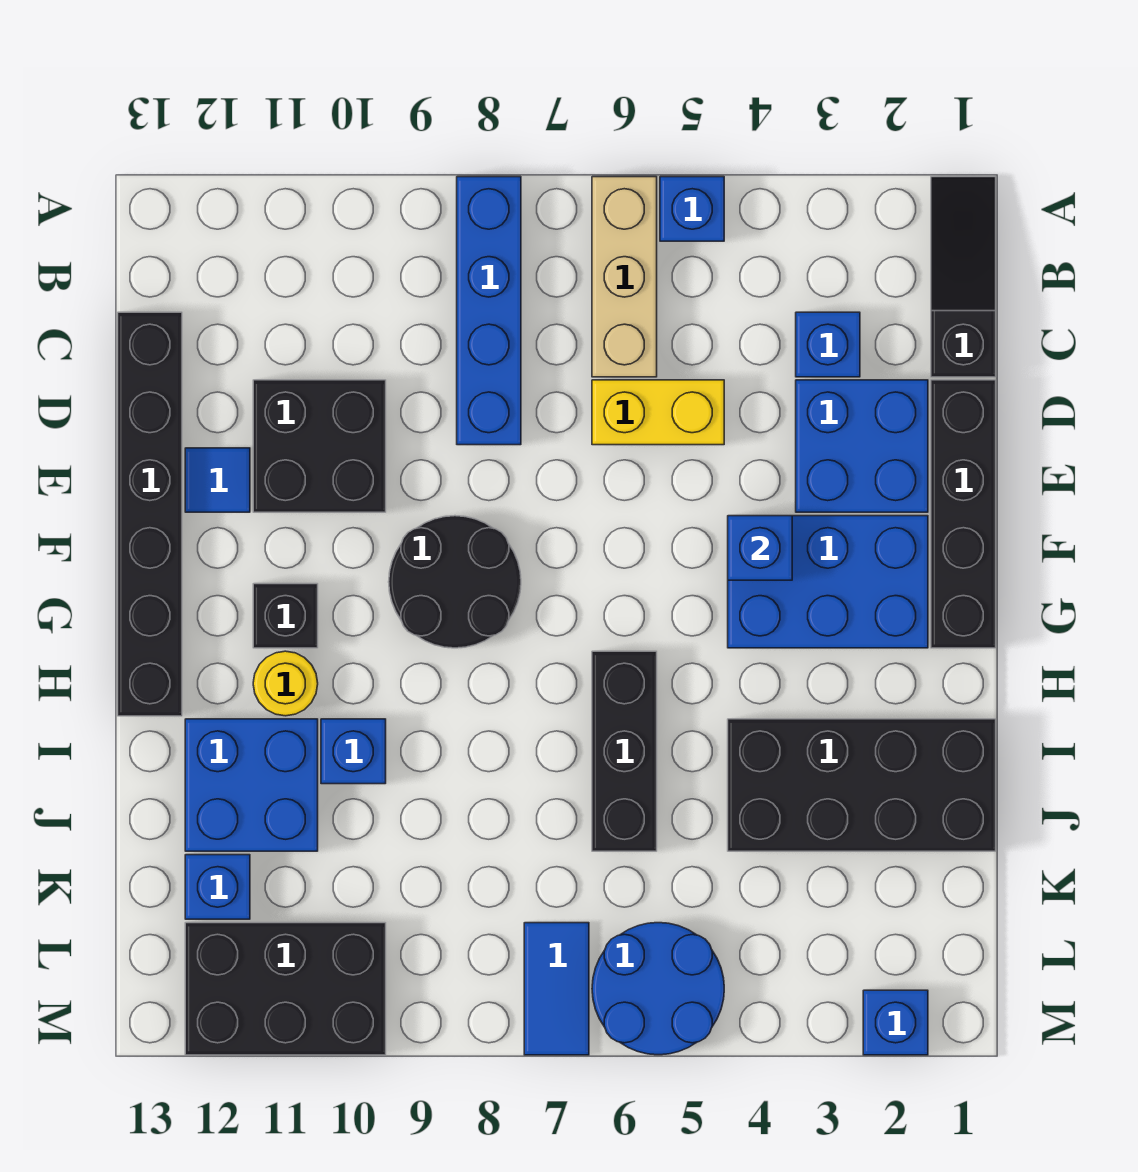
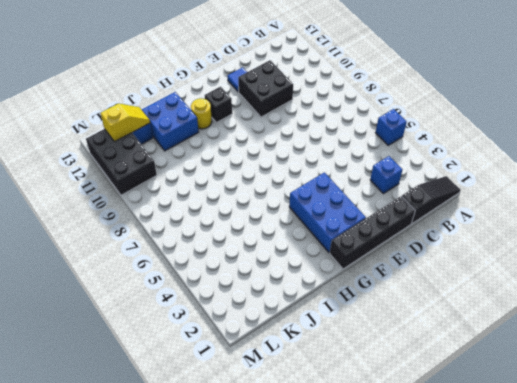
yellow slope K12:L12 level 2 top L -> none
none -> tan brick A6:C6 level 1
none -> blue brick A8:D8 level 1
none -> black brick C13:H13 level 1

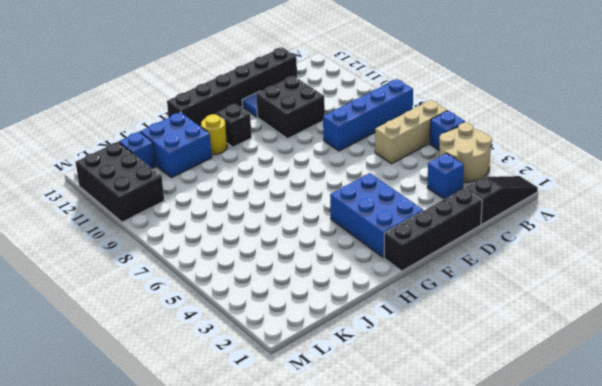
tan round brick A3:B4 level 1 -> none
none -> blue brick D2:E3 level 1
none -> yellow brick D5:D6 level 1
none -> black round brick F8:G9 level 1

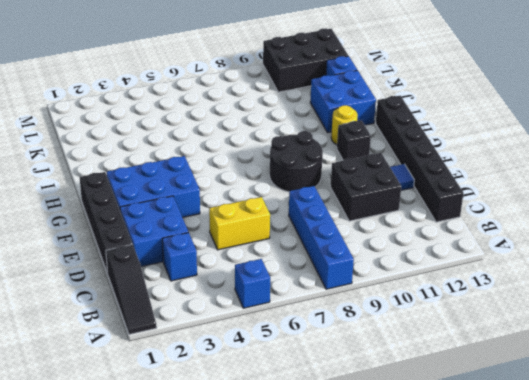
none -> tan brick A6:C6 level 1
none -> black brick H6:J6 level 1
none -> black brick I1:J4 level 1

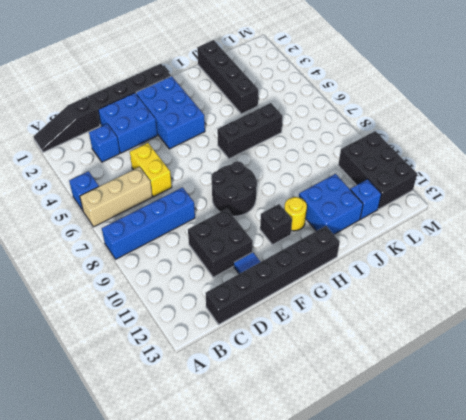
black brick J1:J4 level 1 -> black brick I1:J4 level 1
none -> blue brick I10 level 1
none -> blue round brick L5:M6 level 1
none -> blue tile L7:M7 level 1

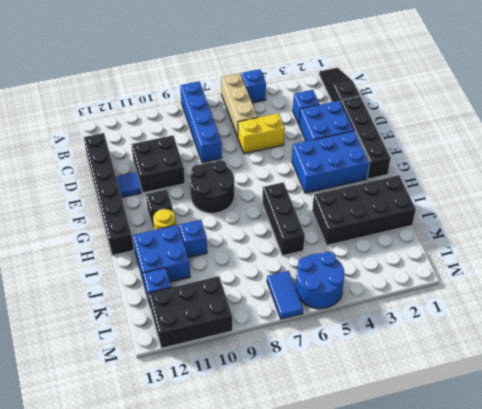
none -> blue brick M2 level 1
none -> blue brick F4 level 2

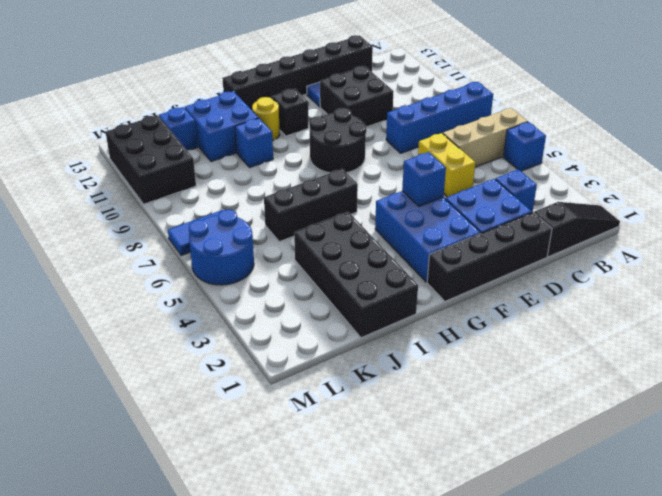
none -> blue brick M2 level 1

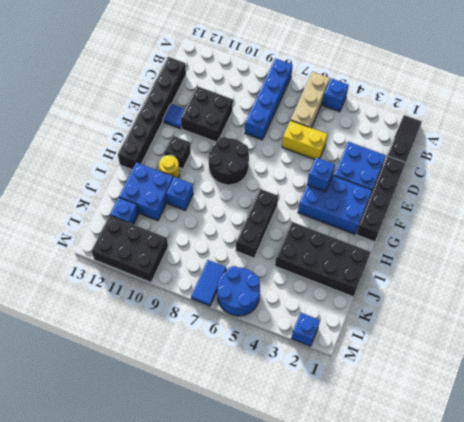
none -> blue brick C3 level 1

